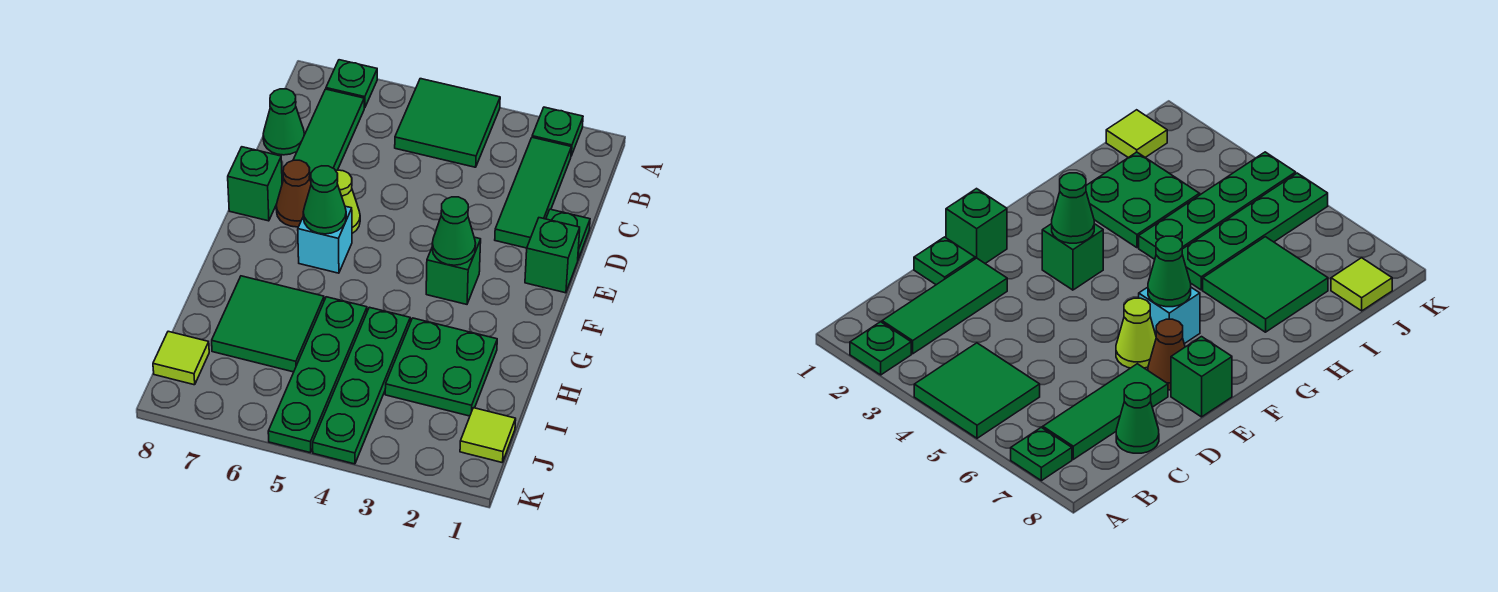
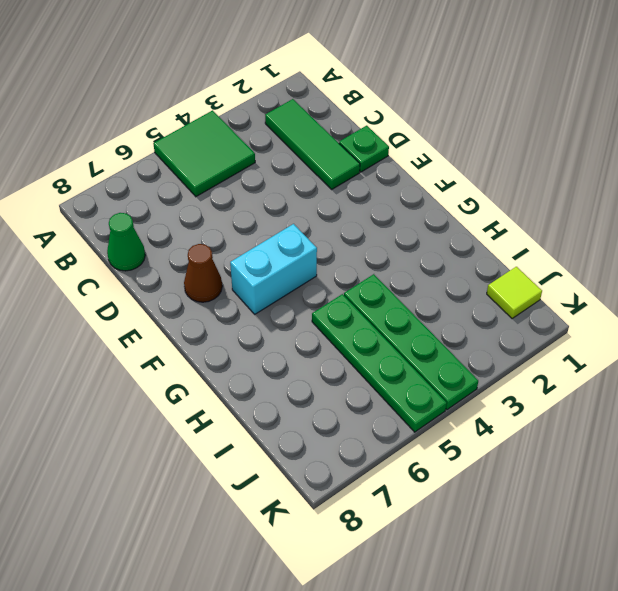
cyan brick F5:F6 level 1 -> cyan brick F6 level 1
none -> green plate A2 level 1
none -> green plate A7 level 1
none -> green tile B7:D7 level 1

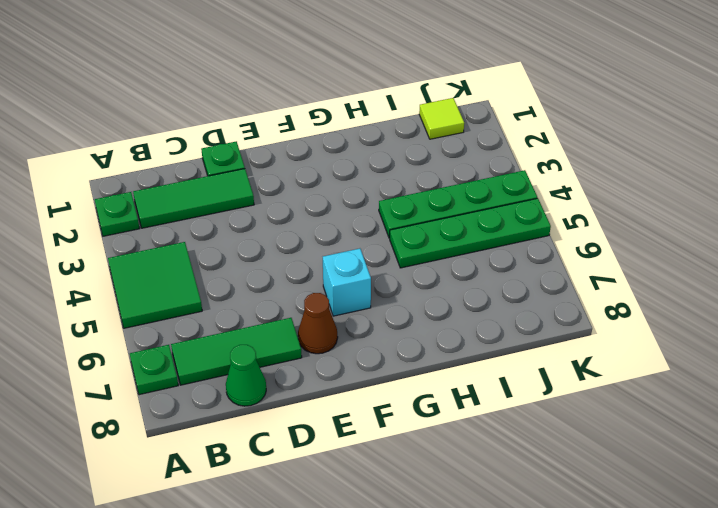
none -> green brick E1 level 1
none -> lime cone E6 level 1
none -> green brick E8 level 1

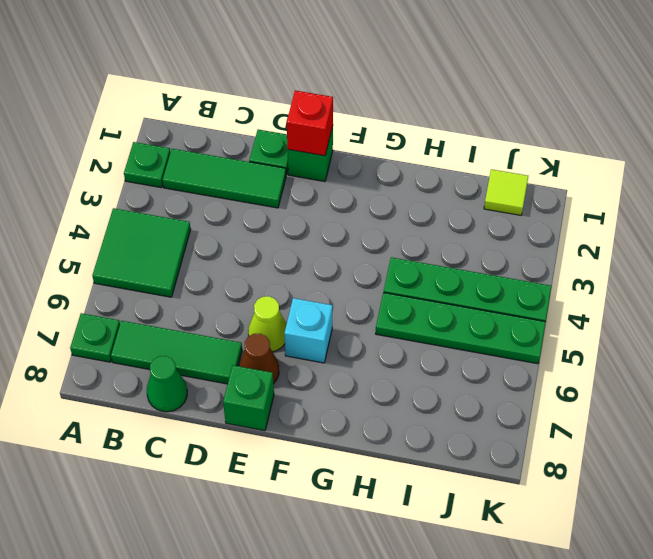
red brick E1 level 2 -> none
none -> green brick F3 level 1
none -> green plate H2:I3 level 1
none -> green tile H6:I7 level 1

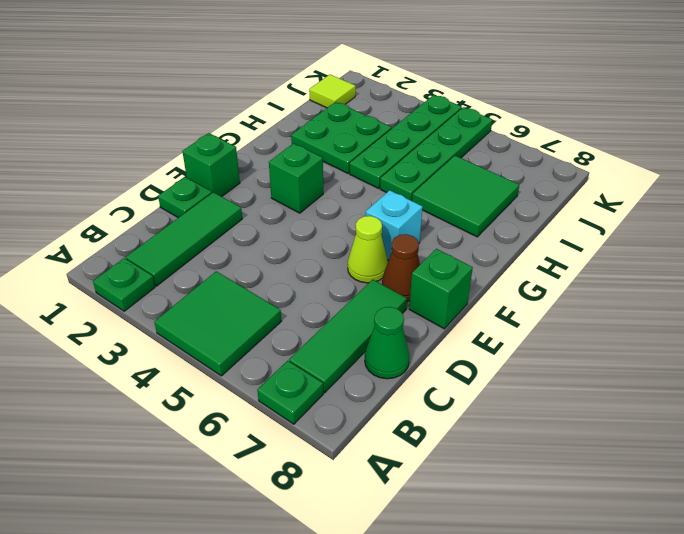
none -> lime tile J8 level 1
none -> green cone F3 level 2
none -> green cone F6 level 2

